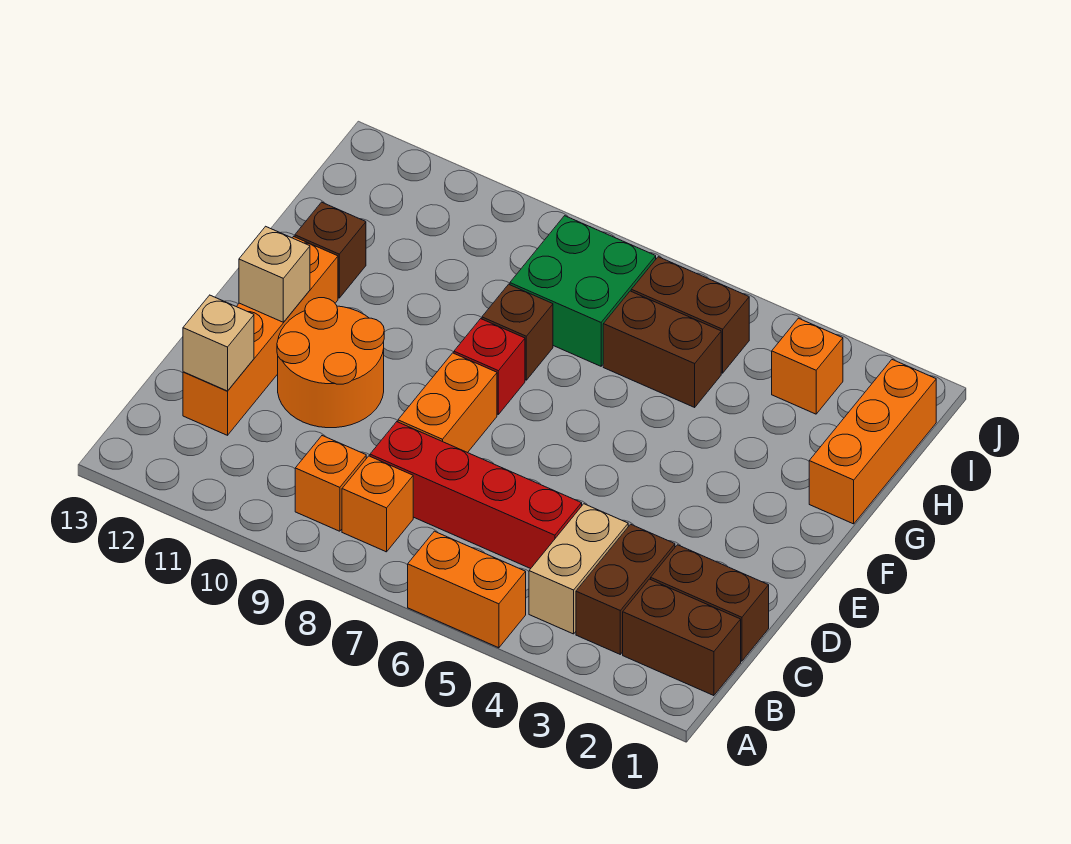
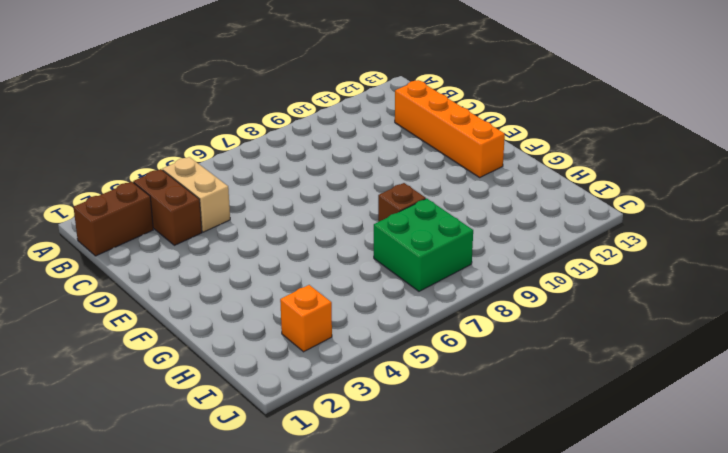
none -> orange brick A5:A6 level 1
none -> orange brick B8 level 1
none -> orange brick B9 level 1

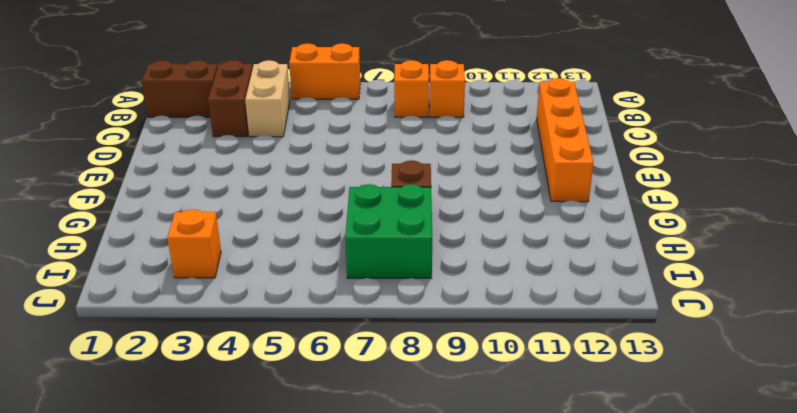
none -> brown brick C1:C2 level 1
none -> red brick C5:C8 level 1
none -> orange brick D8:E8 level 1

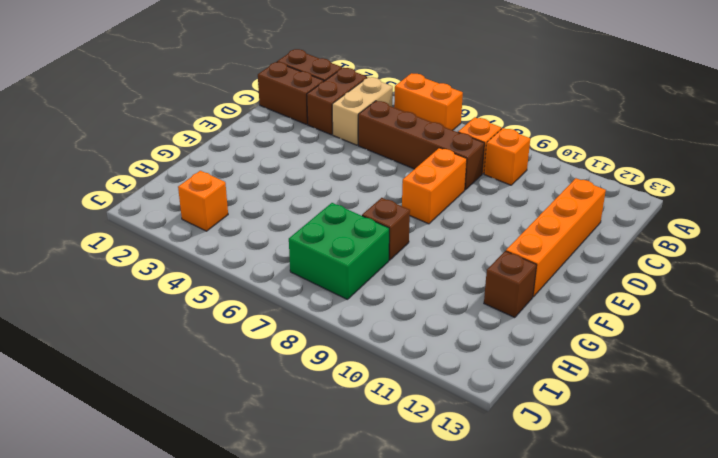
brown brick C5:C8 level 1 -> red brick C5:C8 level 1
none -> orange round brick D10:E11 level 1
none -> red brick F8 level 1
none -> orange brick G1:I1 level 1

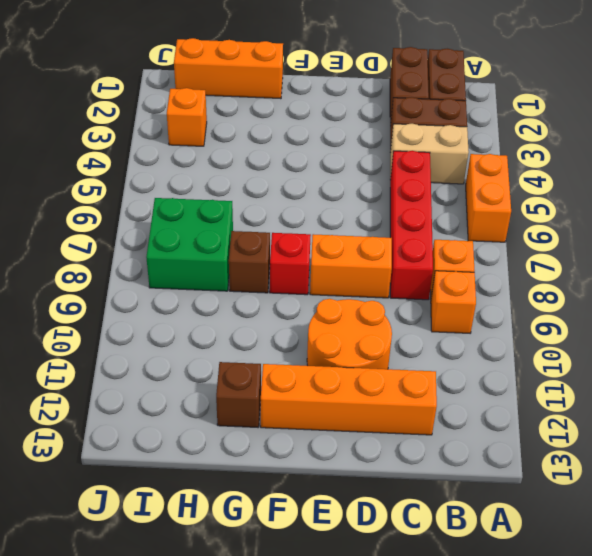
none -> brown brick H5:H6 level 1
none -> brown brick I5:I6 level 1
none -> tan brick C12 level 2

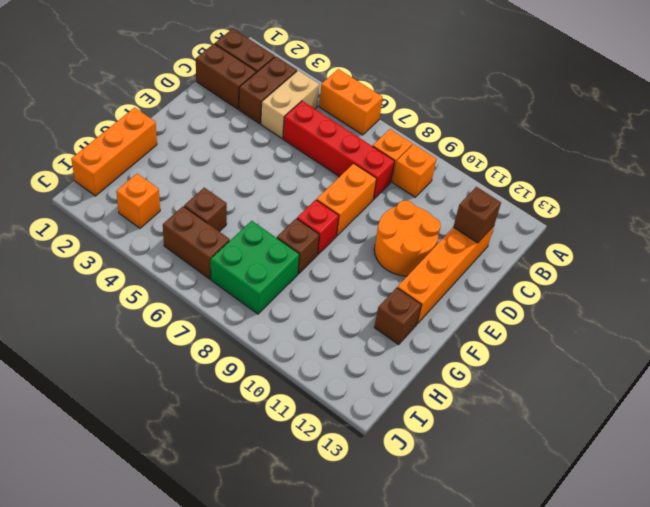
brown brick C12 level 2 -> tan brick C12 level 2
brown brick H5 level 1 -> brown brick H5:H6 level 1
none -> tan brick E12 level 2

